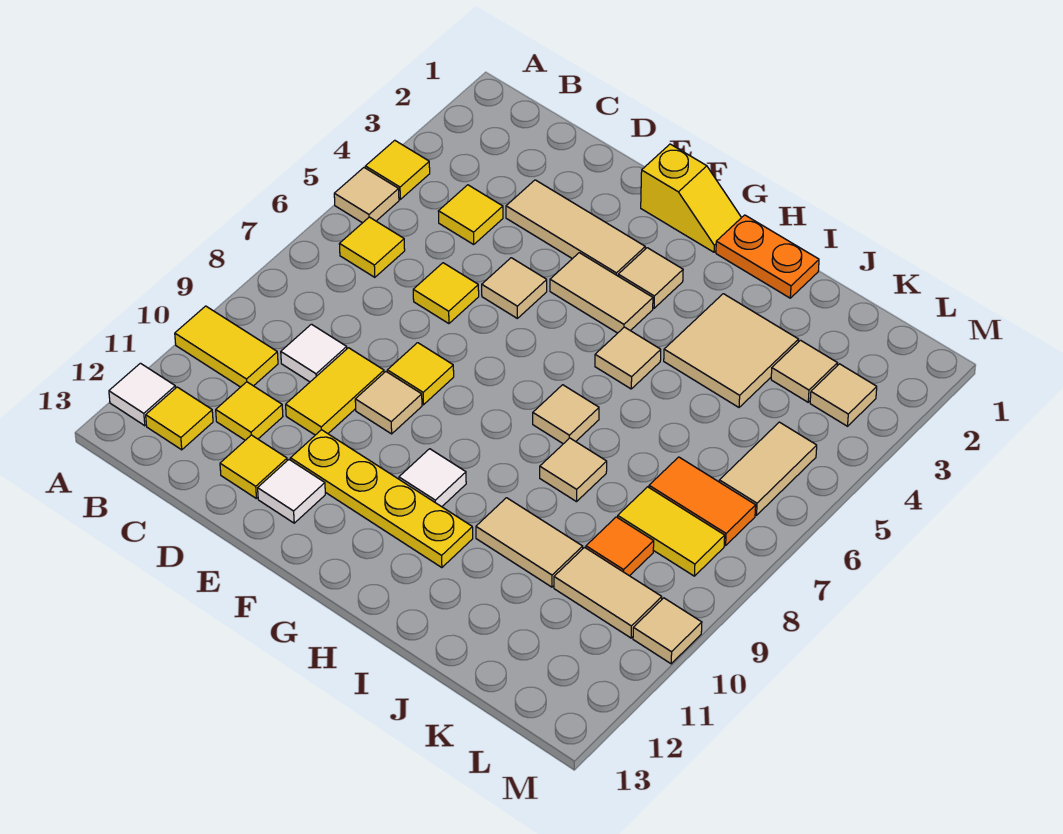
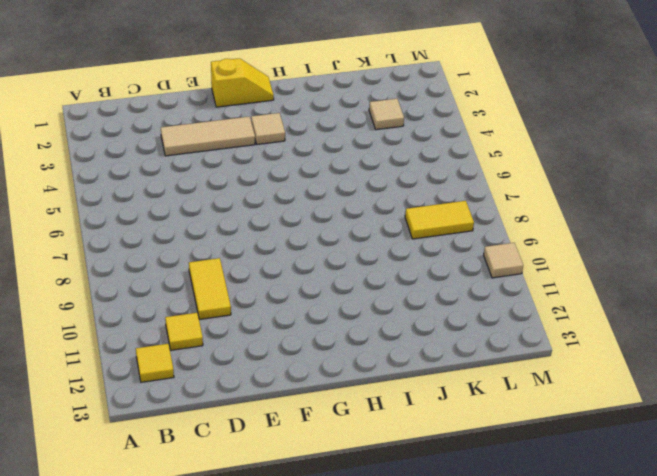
none -> yellow tile A4 level 1
none -> tan tile A5 level 1
none -> yellow tile A10:B10 level 1
none -> white tile A12 level 1

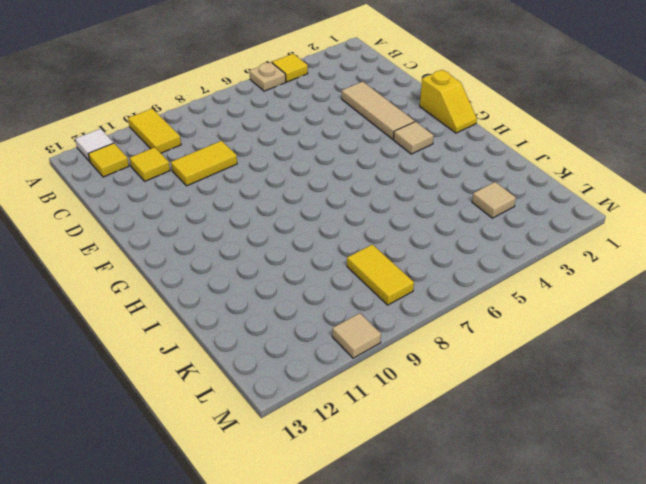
tan plate A5 level 1 -> tan tile A5 level 1
none -> yellow tile B6 level 1
none -> yellow tile C4 level 1
none -> white tile C9 level 1
none -> yellow tile D6 level 1

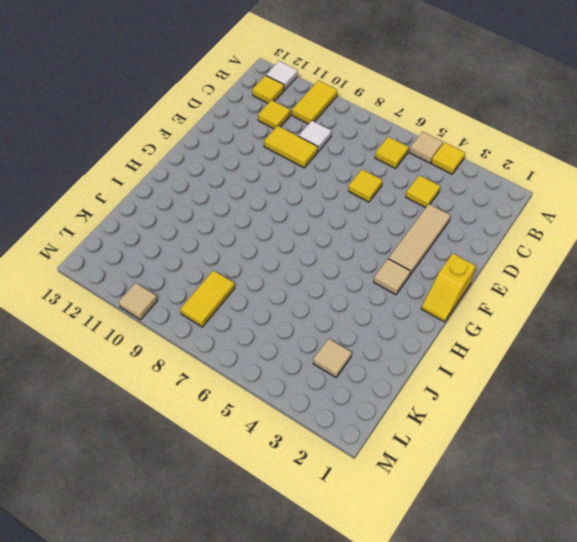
none -> yellow tile D12 level 1
none -> tan tile E5 level 1
none -> yellow tile E8 level 1
none -> tan tile E9 level 1

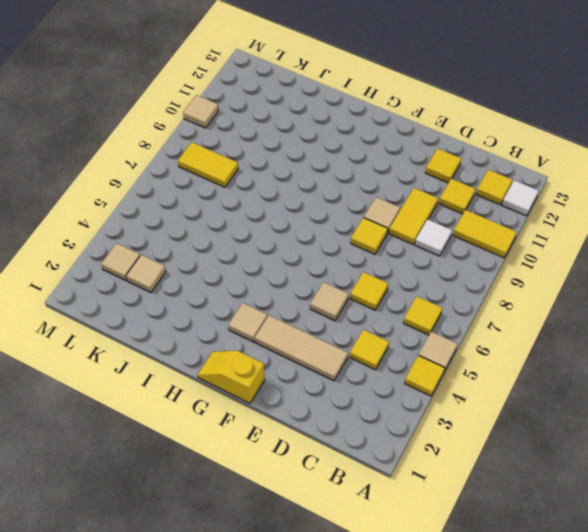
none -> yellow plate E11:H11 level 1
none -> white tile E12 level 1
none -> tan tile F4:G4 level 1
none -> white tile G10 level 1

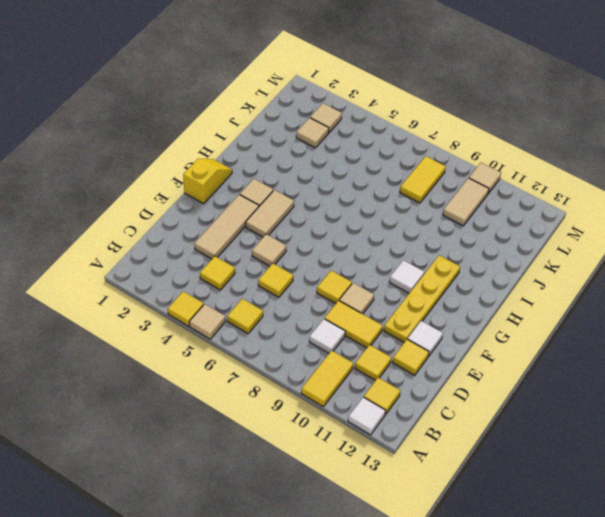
none -> orange plate H1:I1 level 1
none -> tan tile H5 level 1
none -> tan tile H7 level 1
none -> tan tile I3:J4 level 1

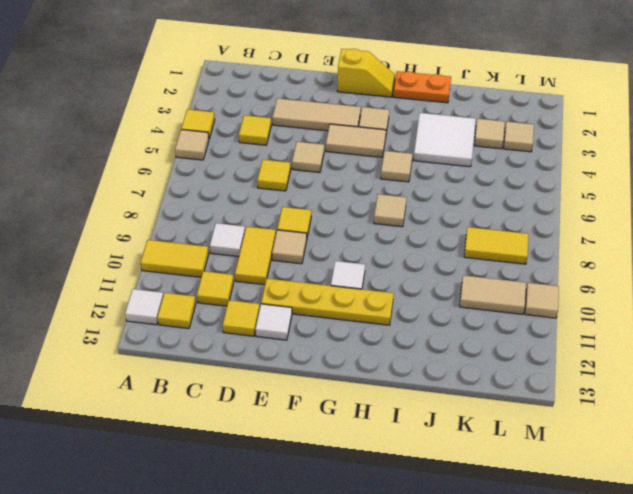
white tile I3:J4 level 1 -> tan tile I3:J4 level 1
none -> yellow tile B6 level 1
none -> tan tile I8 level 1
none -> tan tile I10:J10 level 1
none -> orange tile K7:L7 level 1

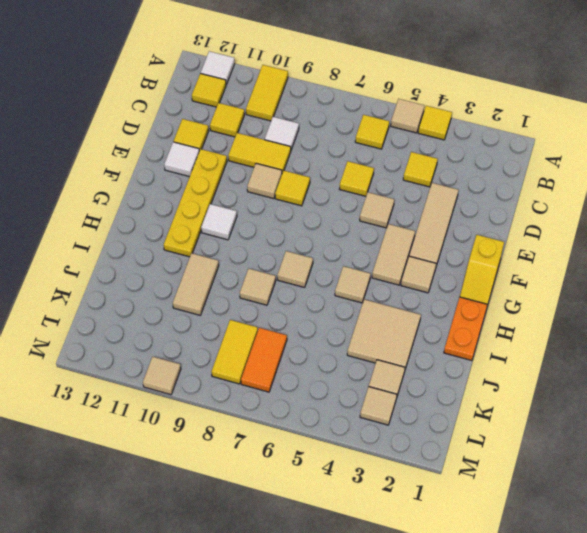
none -> orange tile K9 level 1
none -> tan tile K10:L10 level 1
none -> tan tile L5:L6 level 1

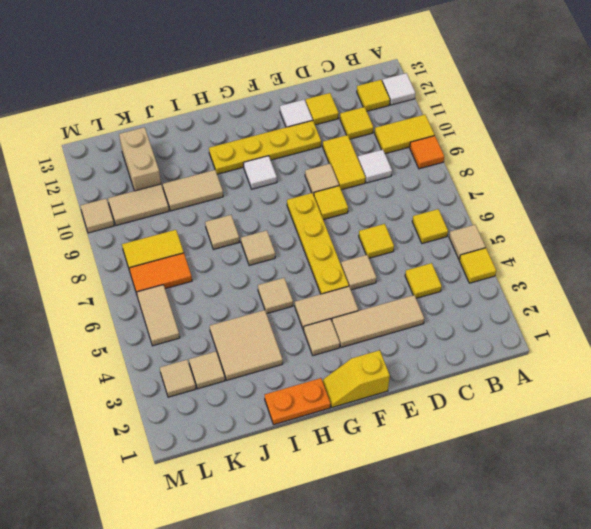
orange tile A9 level 1 -> orange tile K9 level 1
yellow plate F5:F8 level 1 -> none
tan brick K11:K12 level 1 -> none

